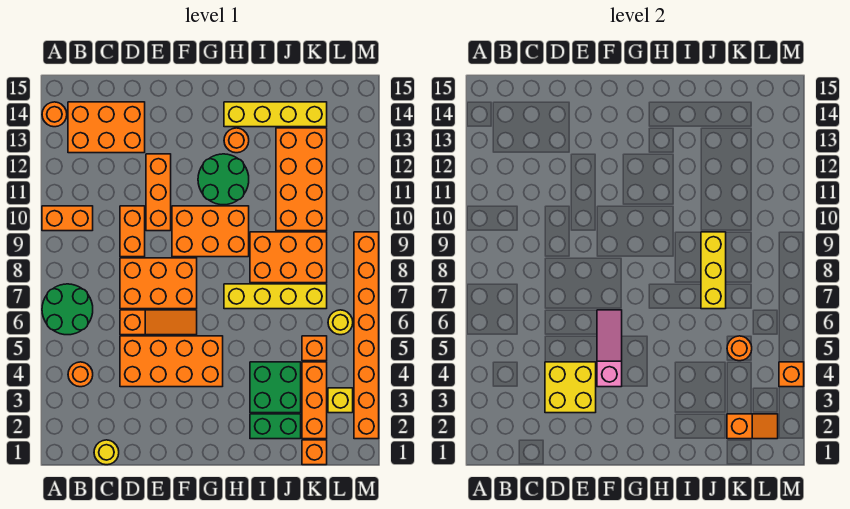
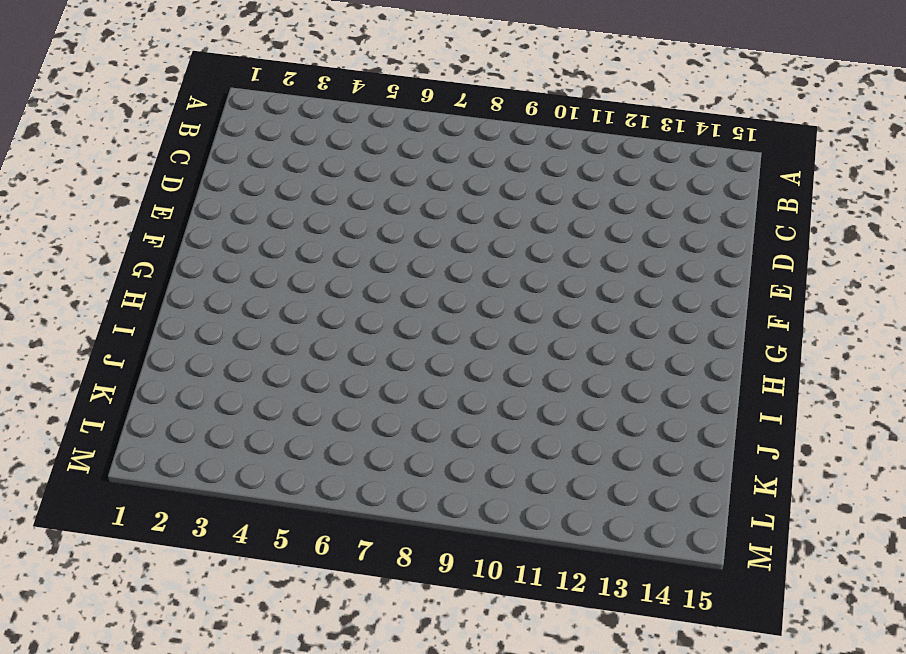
none -> green round brick A6:B7 level 1
none -> orange brick A10:B10 level 1
none -> orange round brick A14 level 1
none -> orange round brick B4 level 1

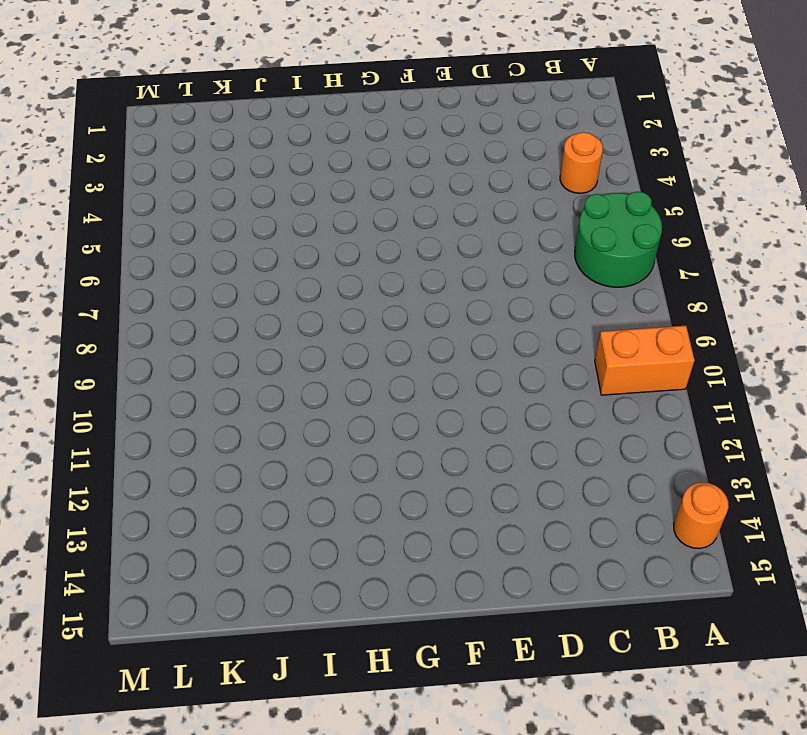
none -> orange brick B13:D14 level 1
none -> yellow round brick C1 level 1
none -> orange brick D4:G5 level 1
none -> orange slope D6:F6 level 1 top D

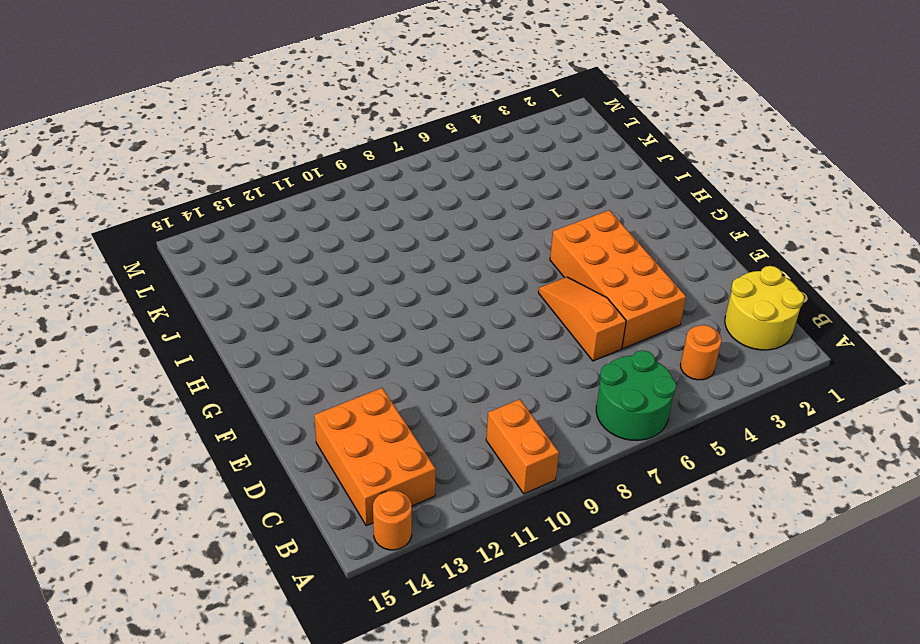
yellow round brick B1:C2 level 1 -> yellow round brick C1 level 1
none -> orange brick D7:F8 level 1
none -> orange brick D9:D10 level 1
none -> orange brick E10:E12 level 1
none -> orange brick F9:H10 level 1

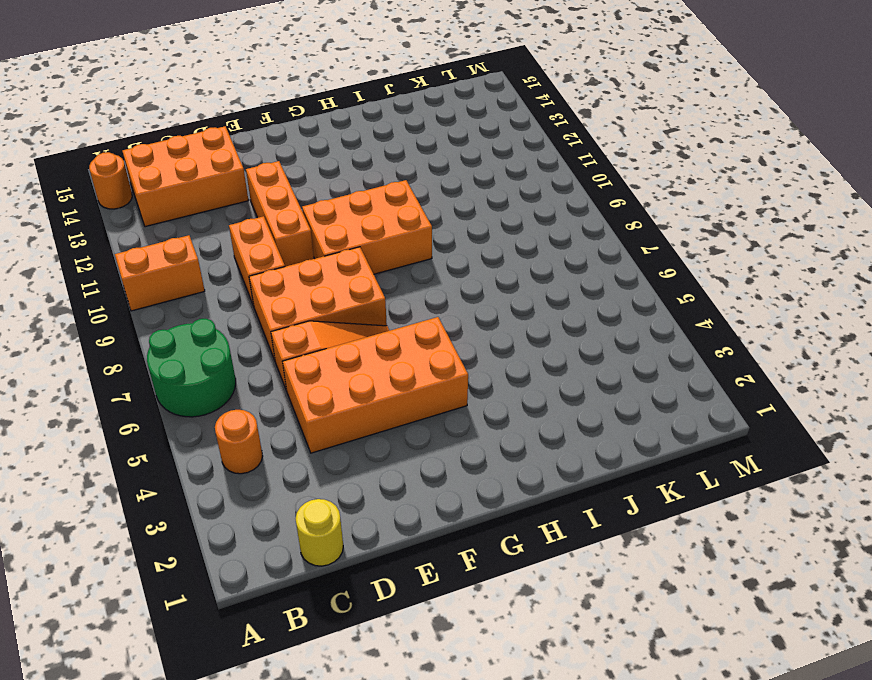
none -> green round brick G11:H12 level 1
none -> yellow brick H7:K7 level 1
none -> orange round brick H13 level 1
none -> yellow brick H14:K14 level 1

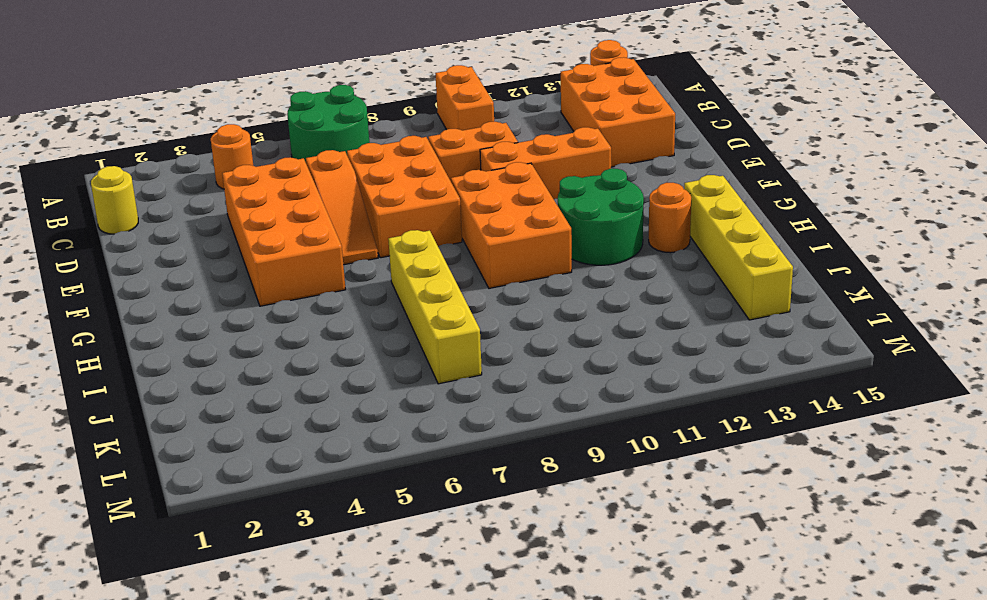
none -> green brick I2:J2 level 1
none -> green brick I3:J4 level 1
none -> orange brick I8:K9 level 1
none -> orange brick J10:K13 level 1

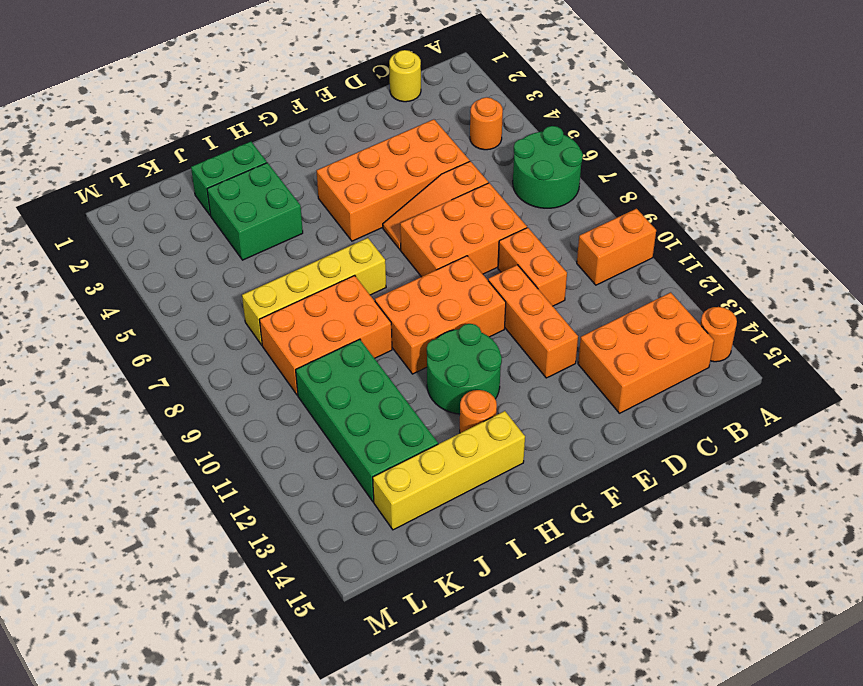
green brick J10:K13 level 1 -> orange brick J10:K13 level 1
none -> orange brick K1 level 1
none -> orange brick K2:K4 level 1
none -> orange brick K5 level 1
none -> yellow brick L3 level 1

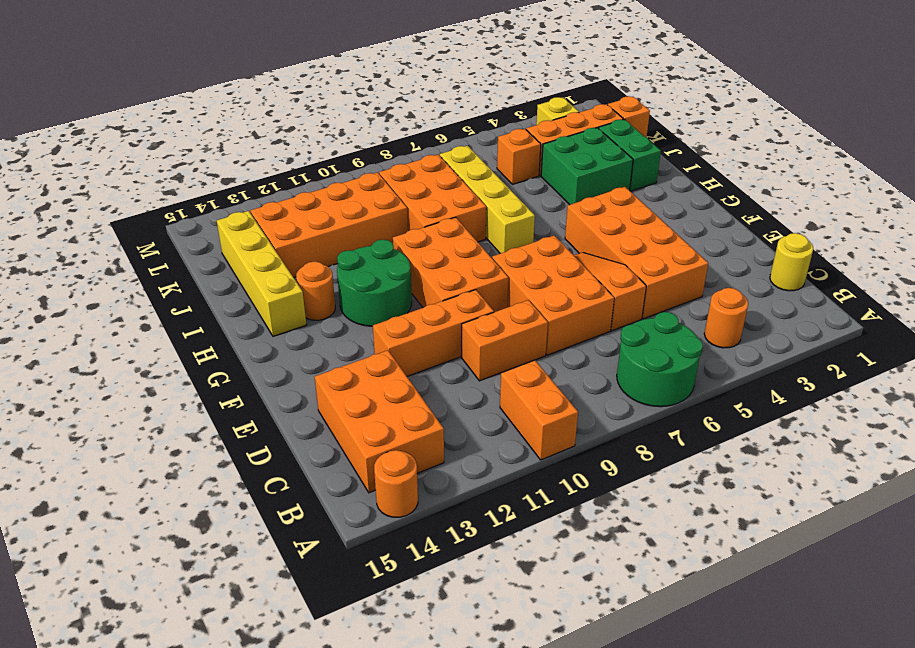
none -> yellow round brick L6 level 1
none -> orange brick M2:M9 level 1
none -> yellow brick D3:E4 level 2
none -> pink slope F4:F6 level 2 top 4

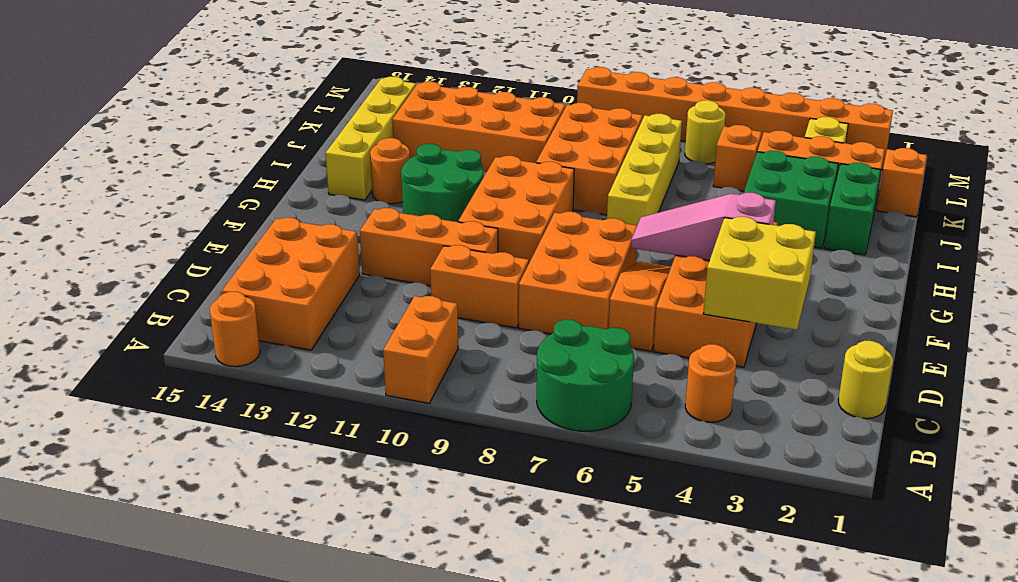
none -> yellow brick J7:J9 level 2
none -> orange slope K2:L2 level 2 top K
none -> orange round brick K5 level 2
none -> orange brick M4 level 2

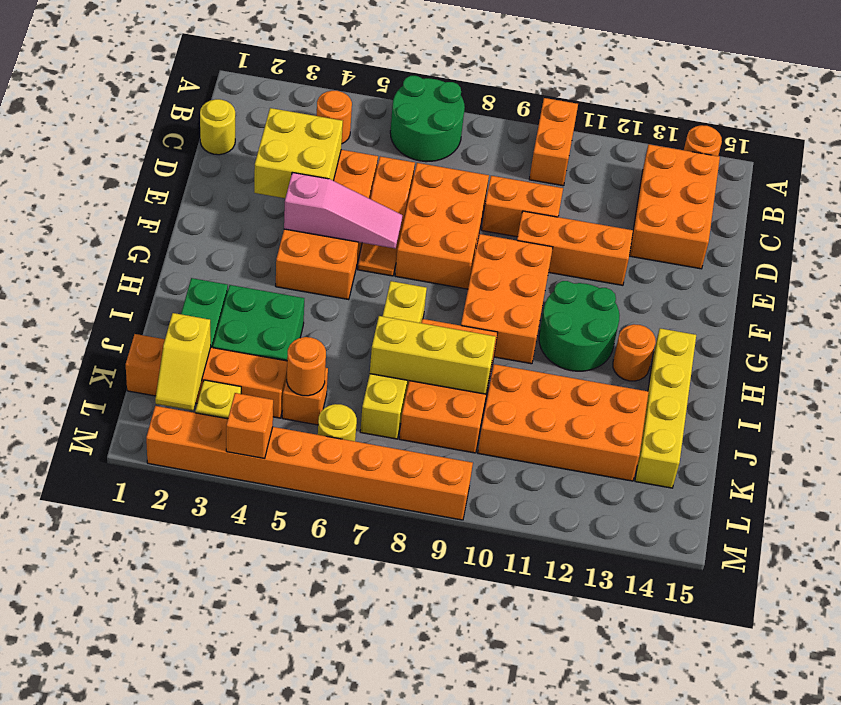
yellow slope K2:L2 level 2 top K -> orange slope K2:L2 level 2 top K

